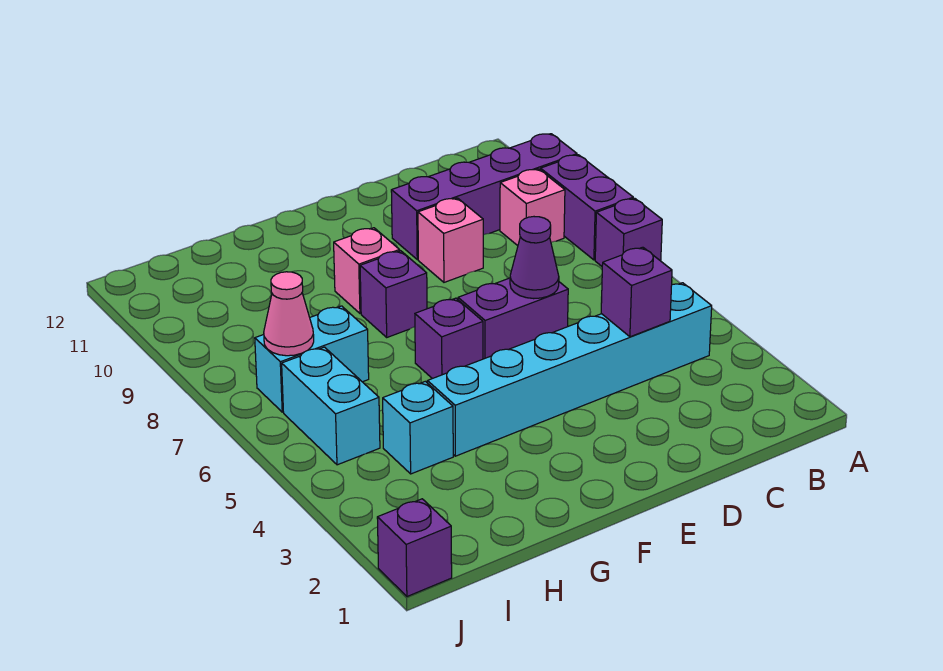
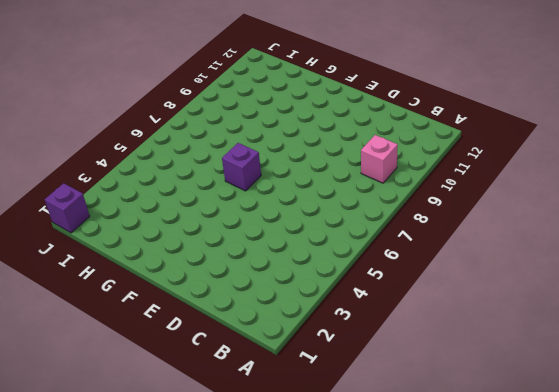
none -> purple brick A7 level 1
none -> purple brick A8:A9 level 1
none -> purple brick A10:D10 level 1

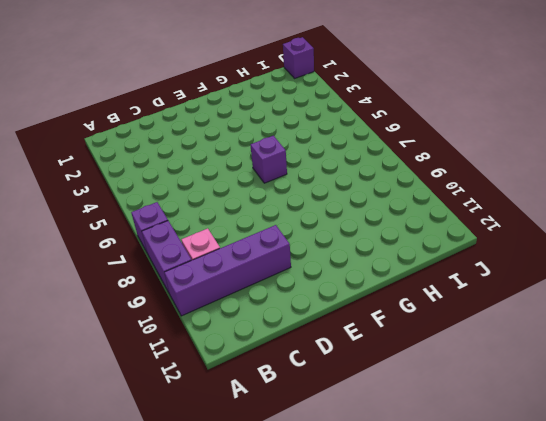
none -> cyan brick B4:G4 level 1
none -> purple brick D6:E6 level 1
none -> pink brick D9 level 1

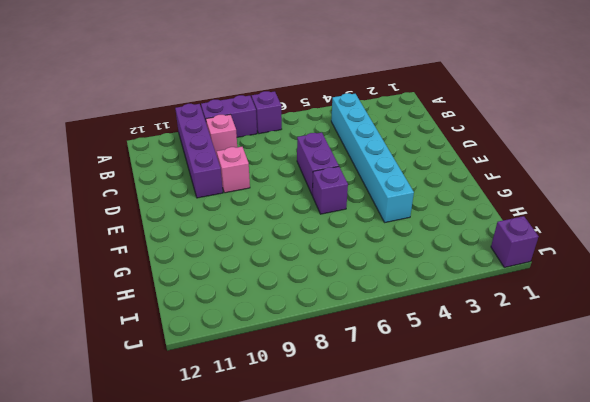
none -> purple brick F8 level 1
none -> pink brick F9 level 1
none -> cyan brick H4 level 1

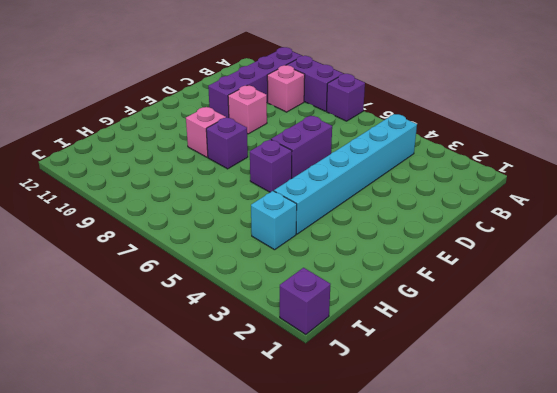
none -> cyan brick H7:I7 level 1
none -> cyan brick I5:I6 level 1
none -> purple brick C4 level 2

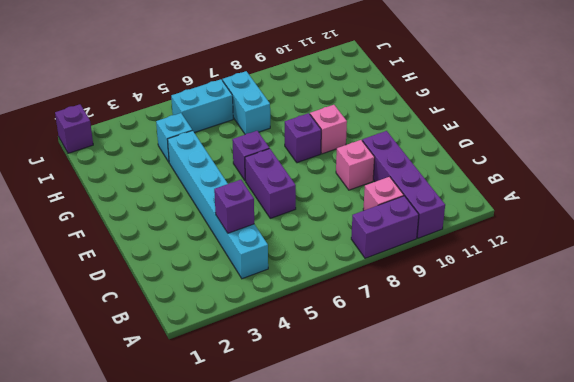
none -> purple brick A7 level 1
none -> purple cone D6 level 2
none -> pink cone I7 level 2

